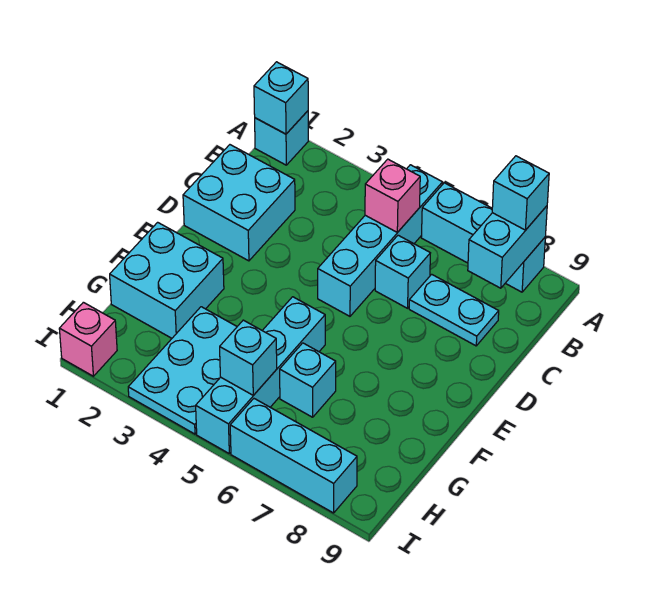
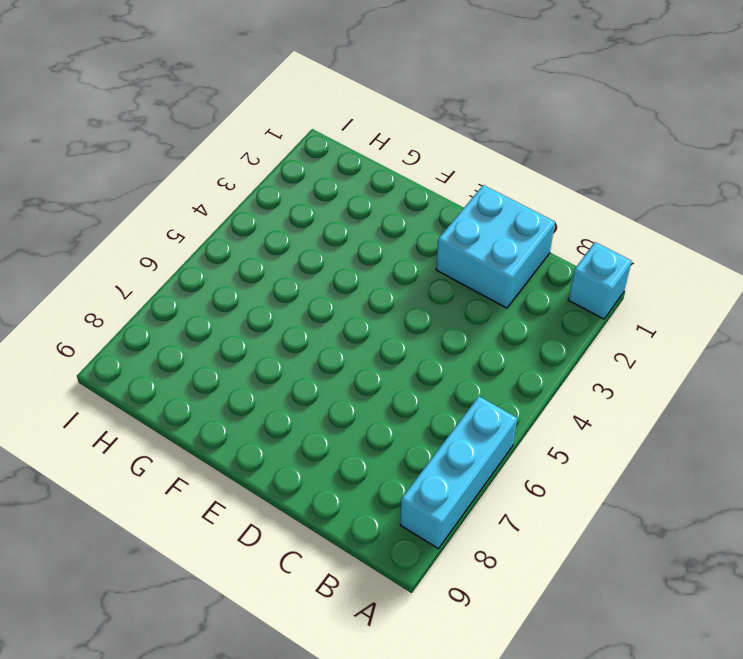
none -> cyan brick A5:D5 level 1
none -> cyan brick C6 level 1
none -> cyan plate C7:C8 level 1

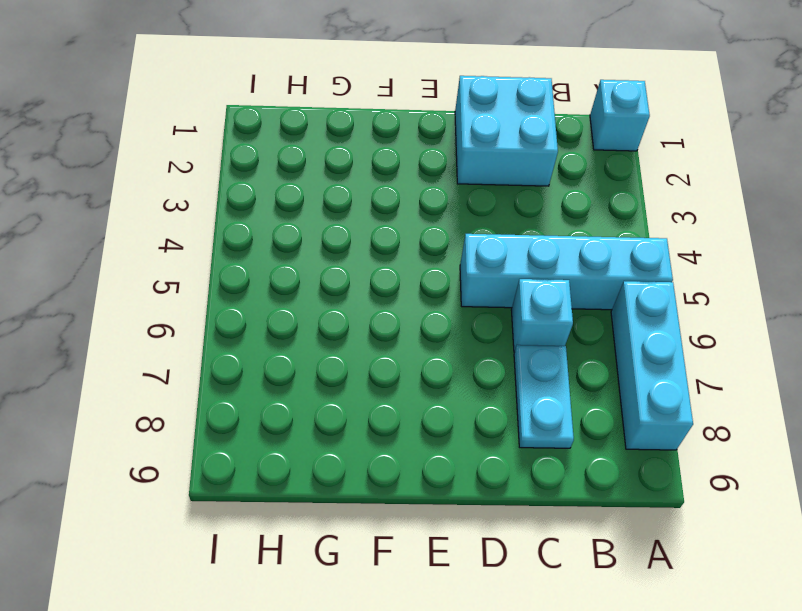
none -> cyan brick F1:G2 level 1
none -> cyan brick F5:I5 level 1
none -> cyan plate G3:I4 level 1

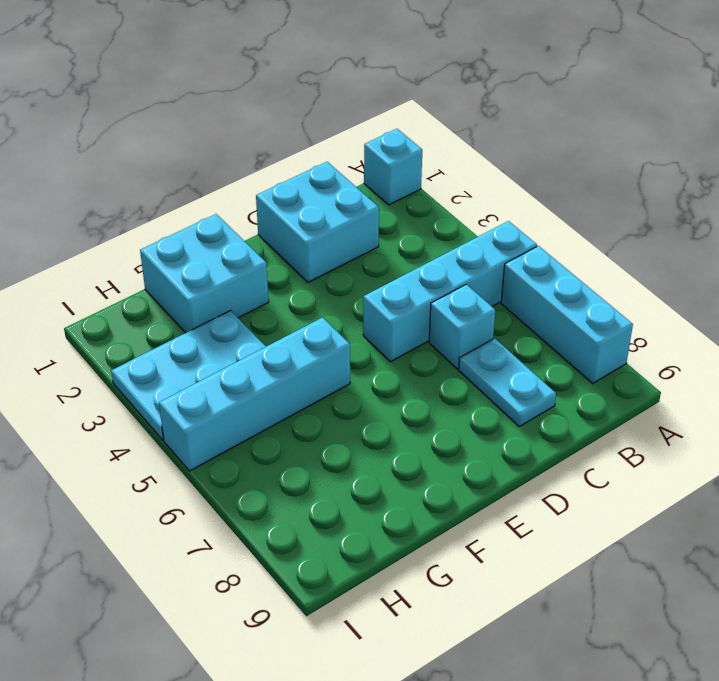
none -> cyan brick G6 level 1
none -> pink brick I1 level 1
none -> cyan brick I6:I8 level 1

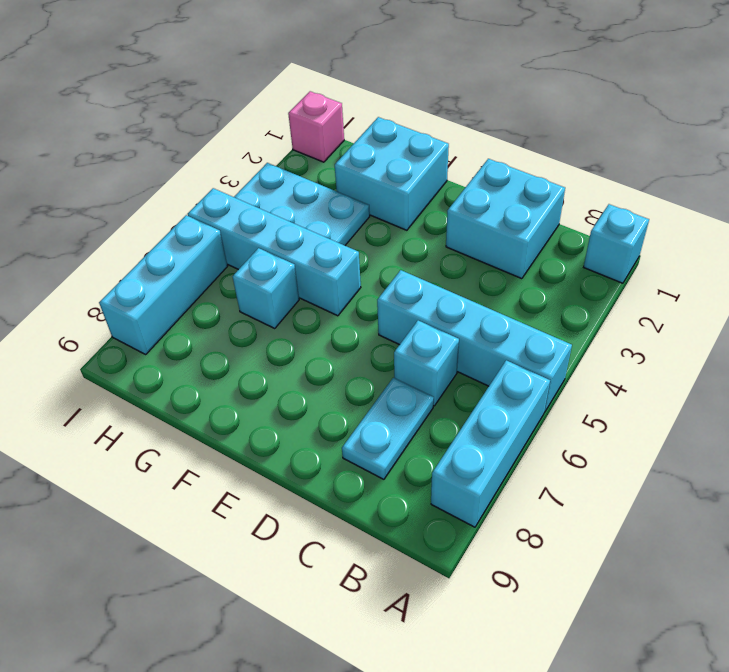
none -> cyan brick A1 level 2
none -> cyan brick A8:B8 level 2
none -> pink brick B5 level 2

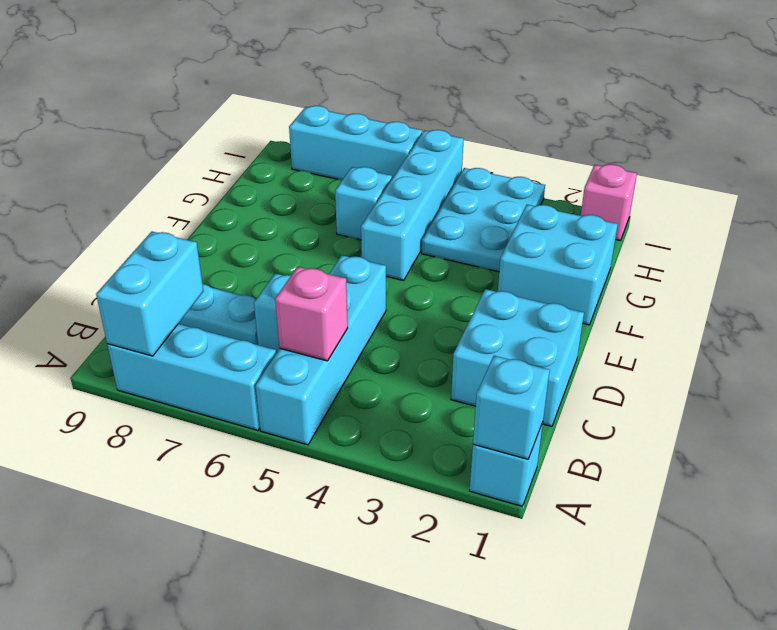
none -> cyan brick H5 level 2
none -> cyan brick A8 level 3

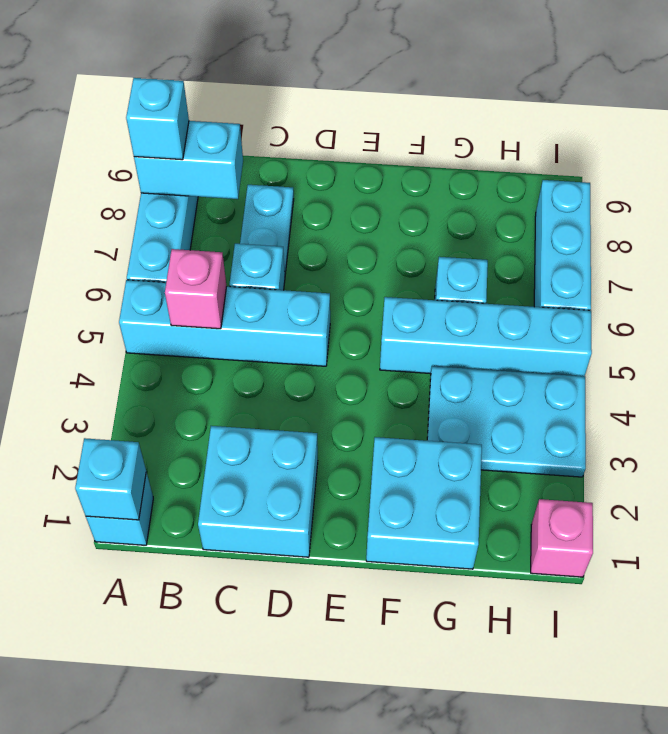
none -> cyan brick H5 level 2

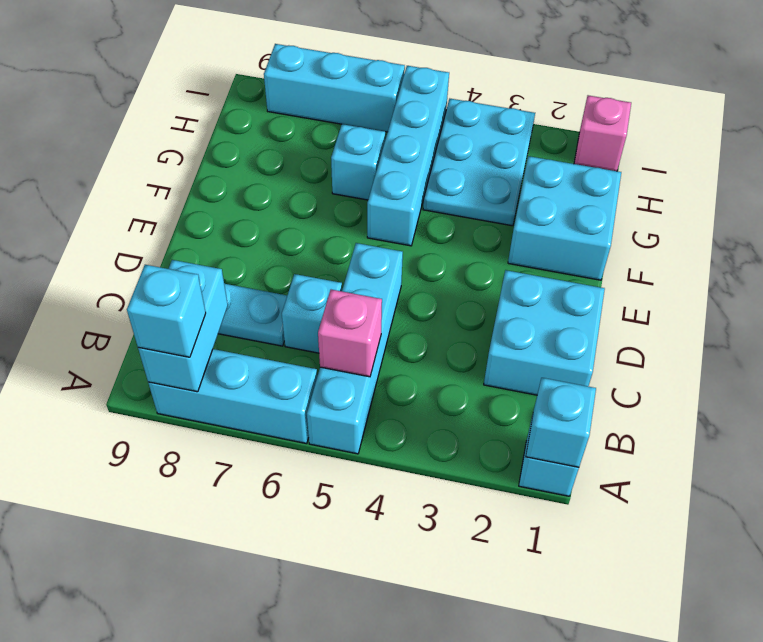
none -> cyan brick H5 level 2

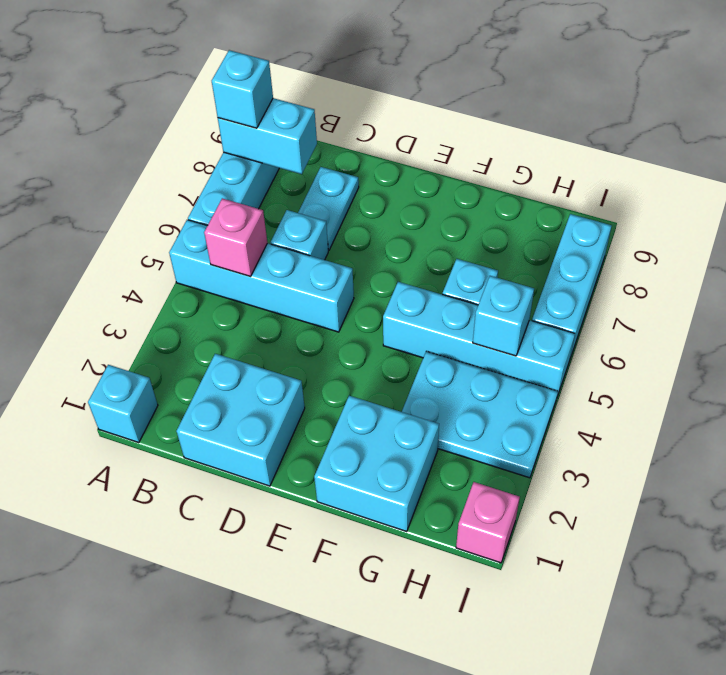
none -> cyan brick A1 level 2

